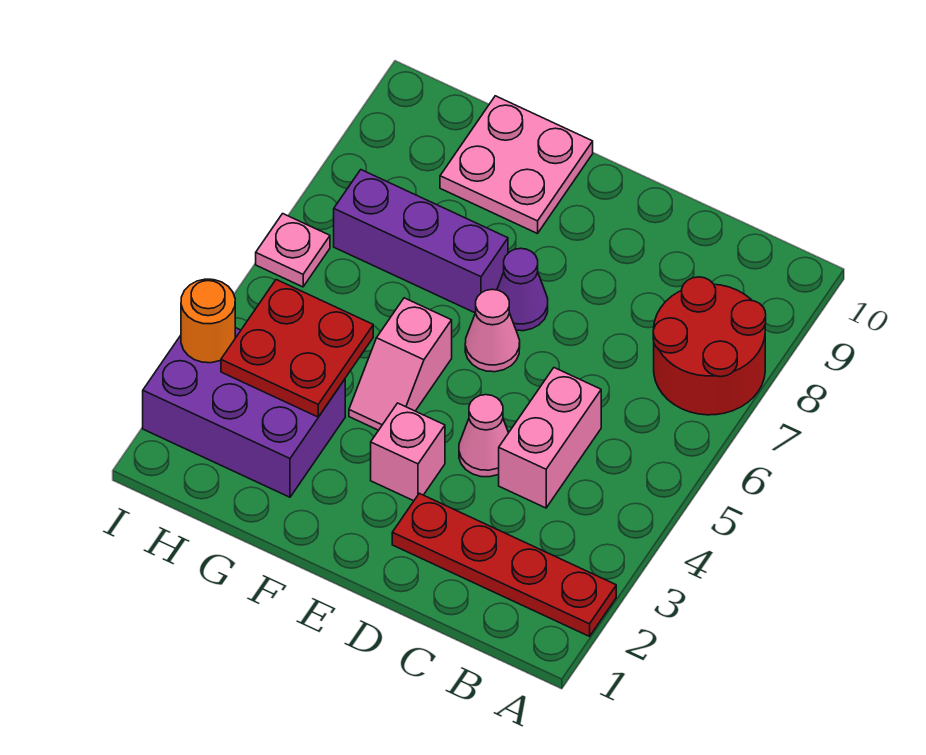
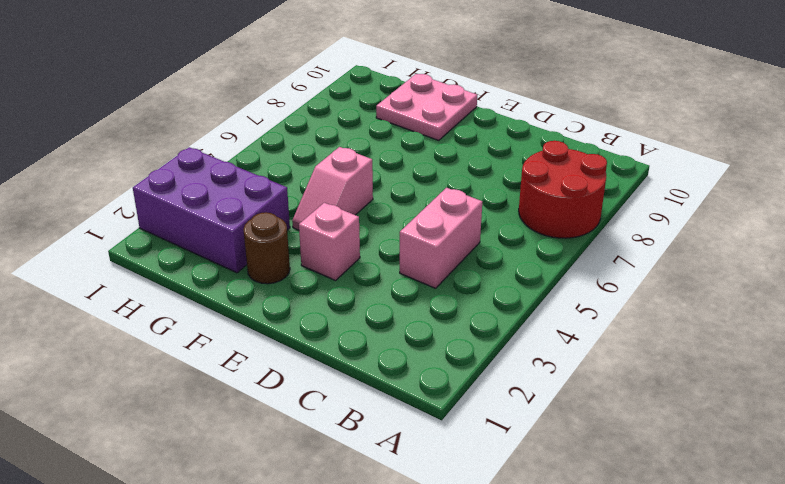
brown round brick F2 level 1 -> none
none -> red plate A2:D2 level 1
none -> pink cone D4 level 1
none -> pink cone E6 level 1

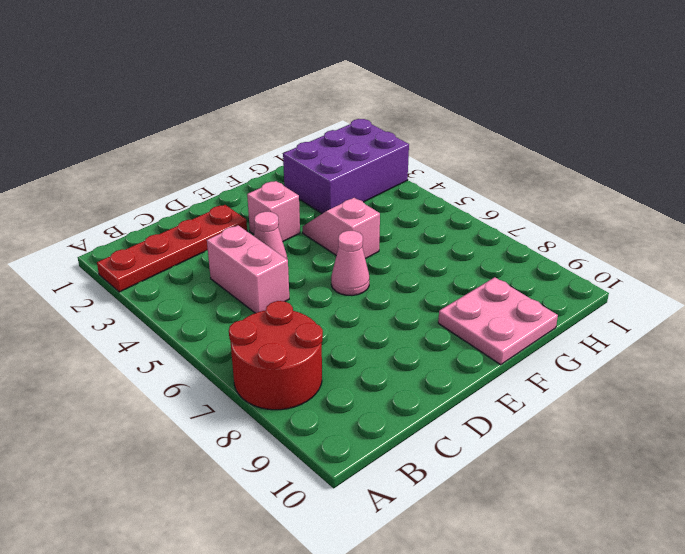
none -> purple cone E7 level 1
none -> purple brick F7:H7 level 1
none -> pink plate I6 level 1

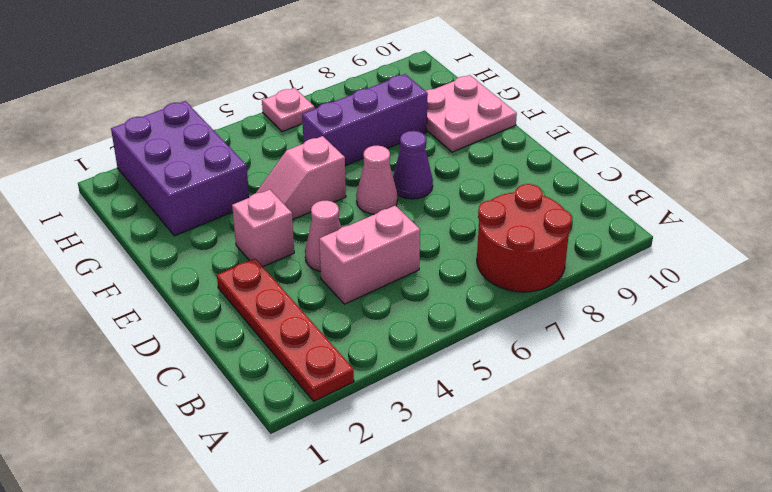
purple brick G6:G8 level 1 -> purple brick F7:H7 level 1
none -> red plate G3:H4 level 2
none -> orange round brick I3 level 2

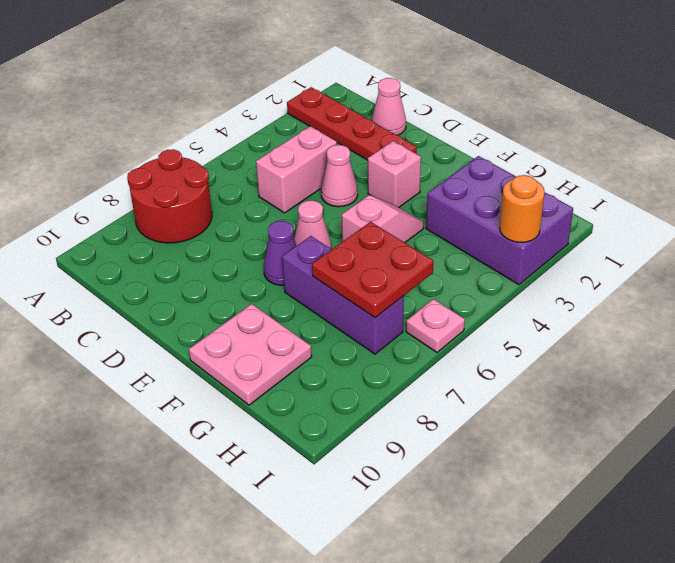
pink cone C1 level 1 -> none
red plate G6:H7 level 2 -> red plate G3:H4 level 2

